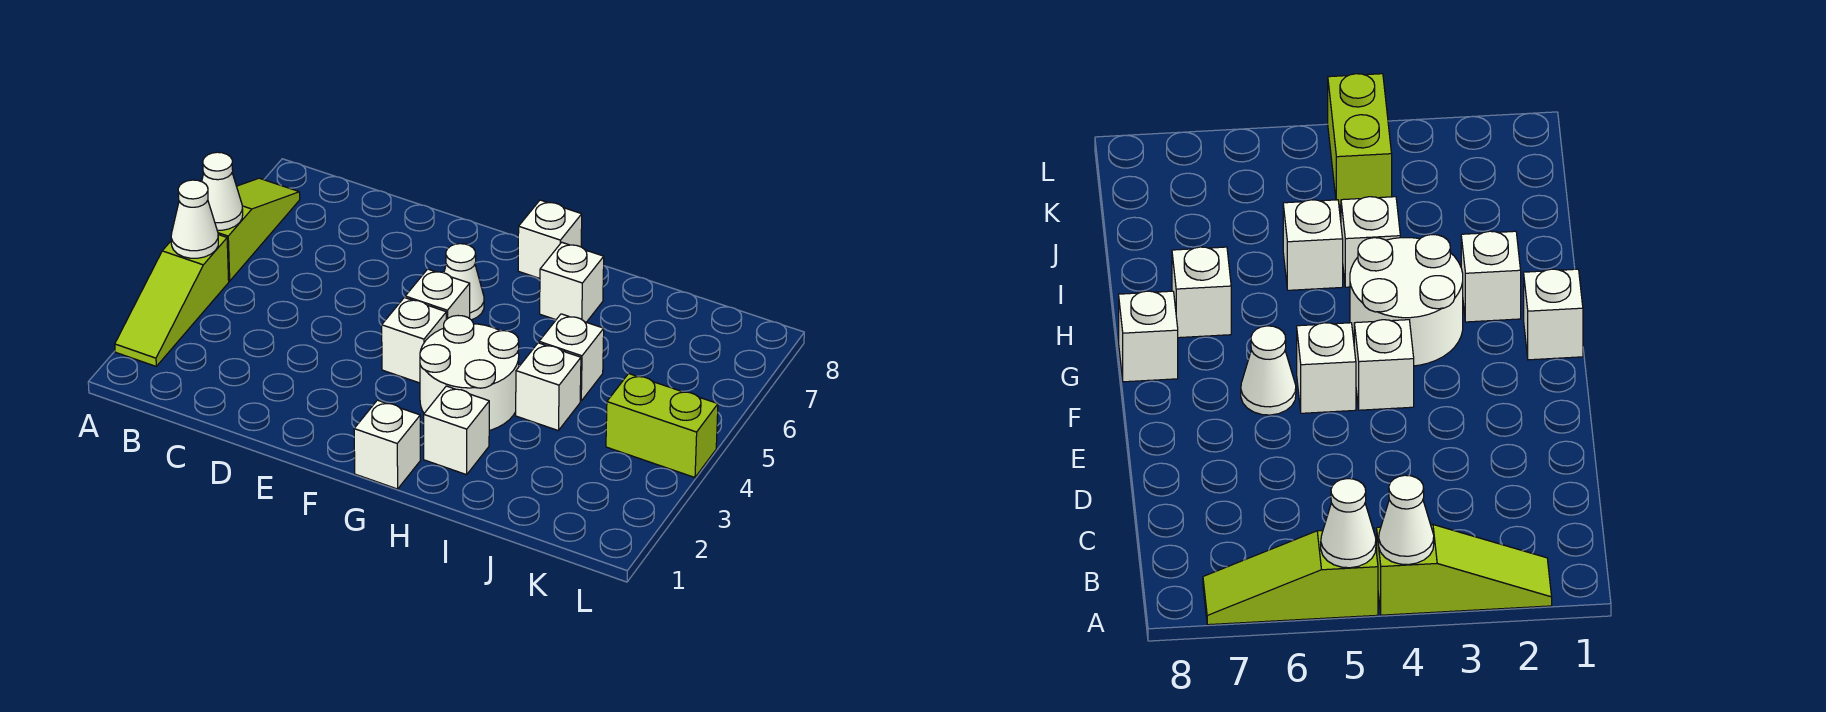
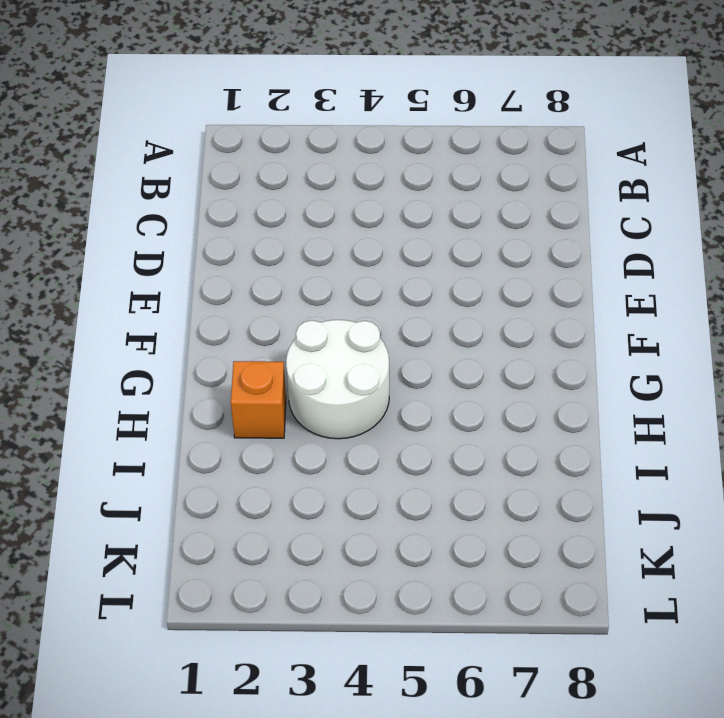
orange brick H2 level 1 -> white brick H2 level 1
none -> lime slope A2:A4 level 1 top 4
none -> lime slope A5:A7 level 1 top 5
none -> white brick F4 level 1

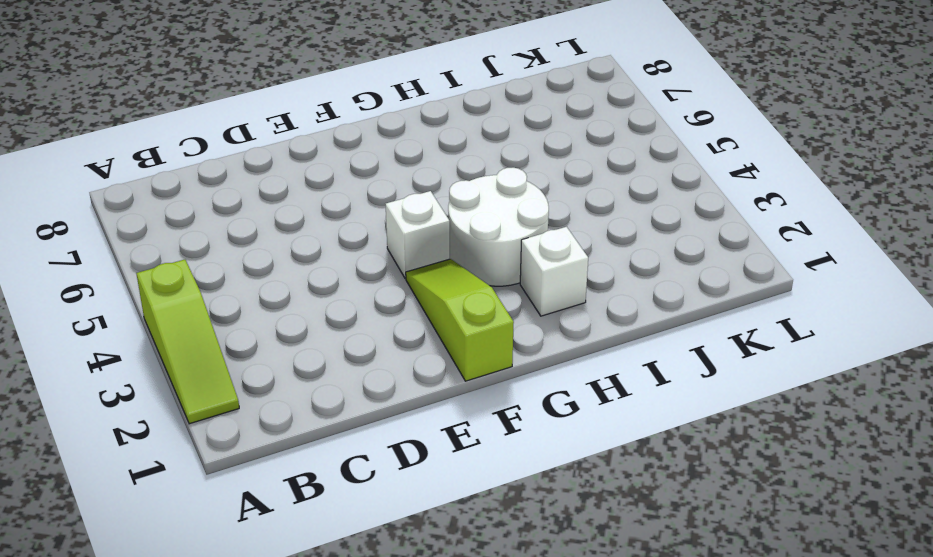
lime slope F1:F3 level 1 top 1 -> lime slope A5:A7 level 1 top 5
none -> white brick F5 level 1
none -> white cone F6 level 1
none -> white brick G1 level 1

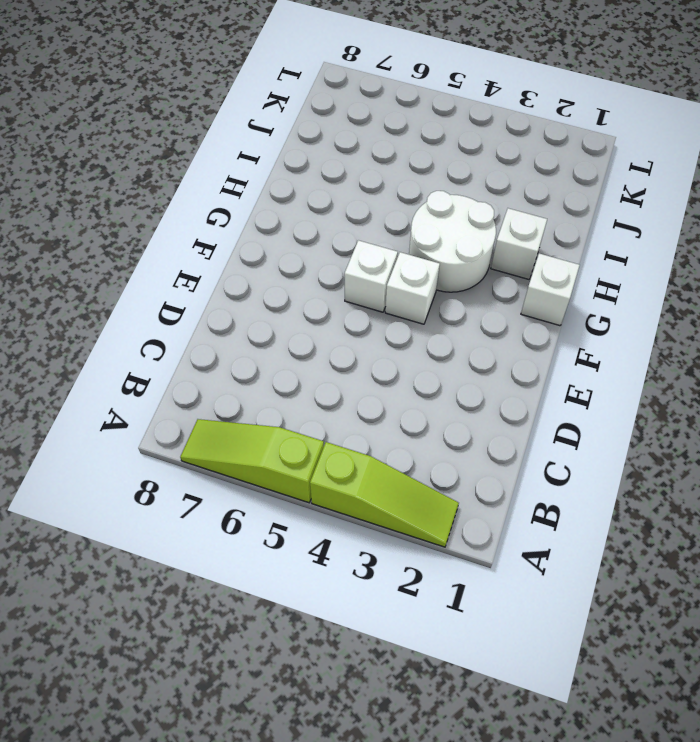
none -> white cone F6 level 1
none -> white brick G8 level 1
none -> white brick H7 level 1

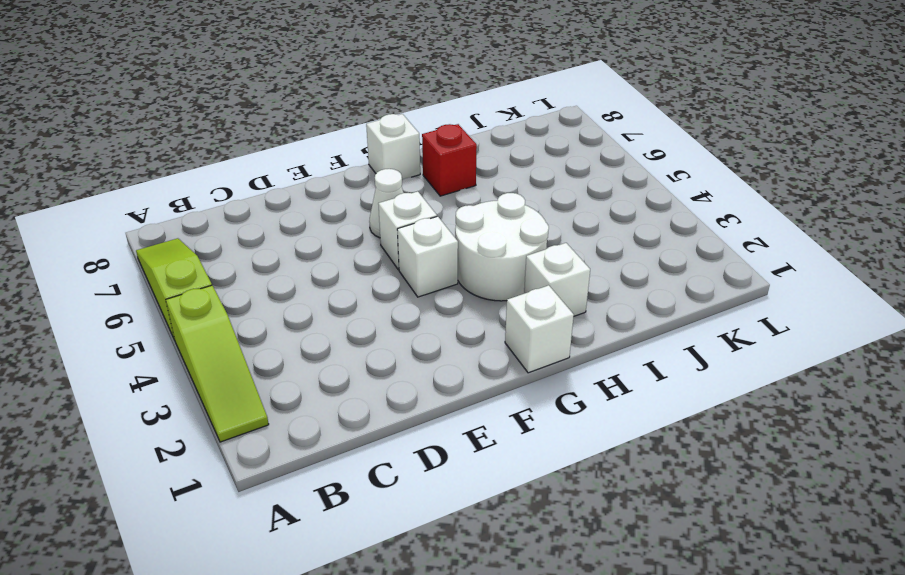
red brick H7 level 1 -> white brick H7 level 1
none -> white brick I4 level 1
none -> white brick I5 level 1
none -> lime brick K4:L4 level 1

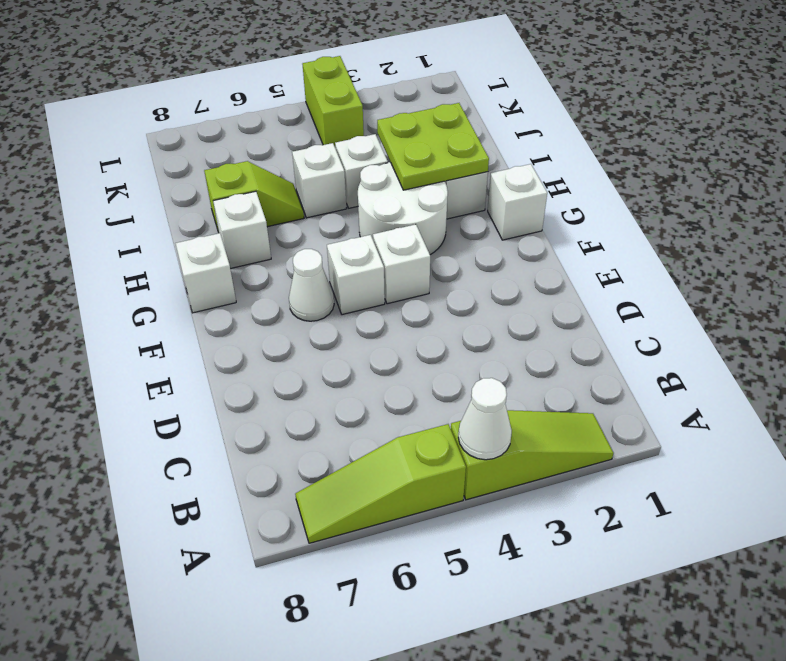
lime plate H2:I3 level 2 -> none
lime slope I6:I7 level 1 top 7 -> none
none -> white cone A5 level 2

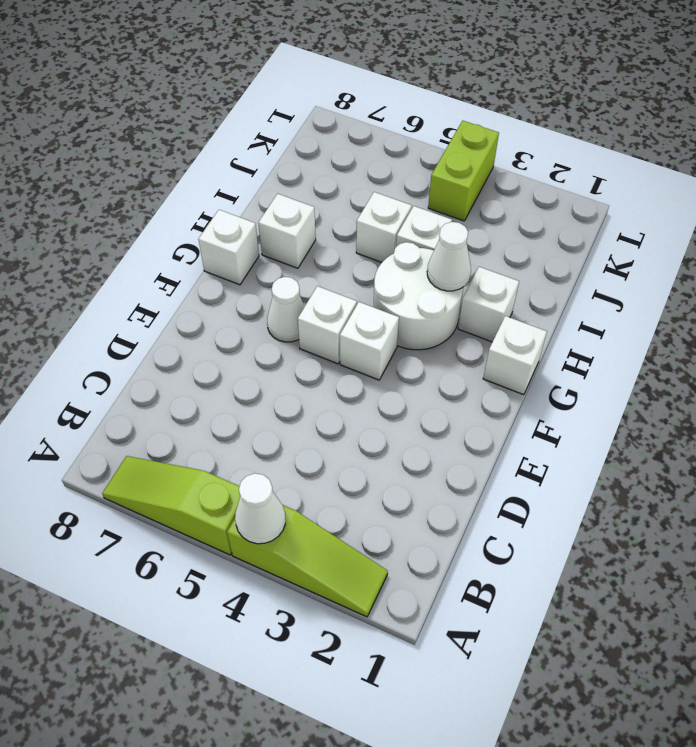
white cone H3 level 2 -> white cone A5 level 2

